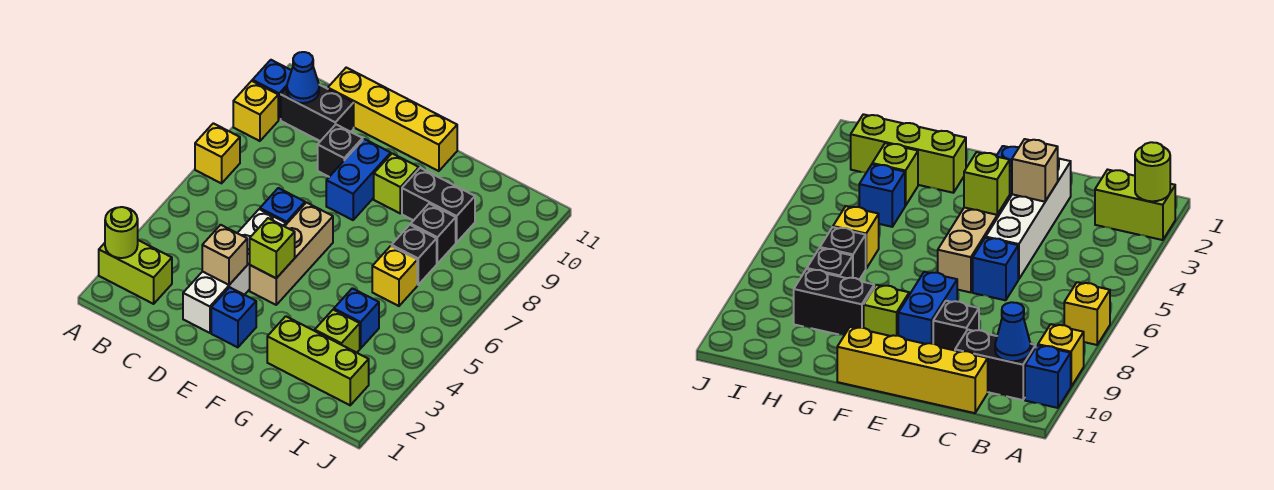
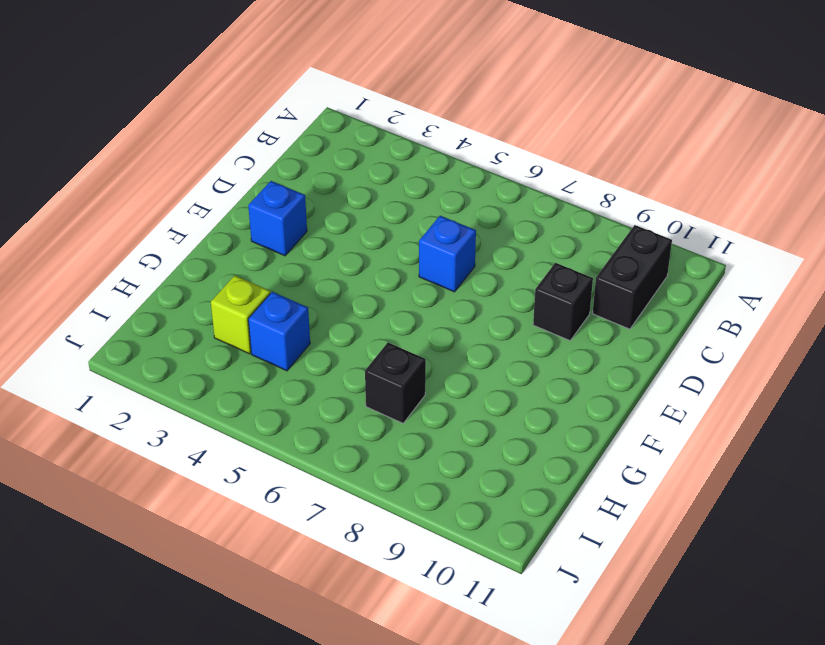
none -> lime brick A2:B2 level 1
none -> yellow brick A7 level 1
none -> yellow brick A9 level 1

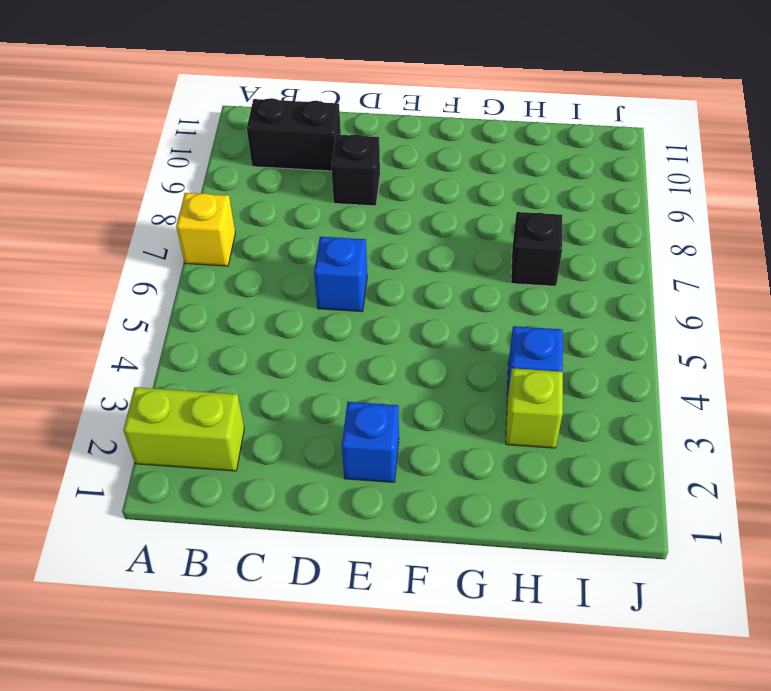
none -> yellow brick A9 level 1
none -> blue brick A10 level 1
none -> yellow brick C11:F11 level 1

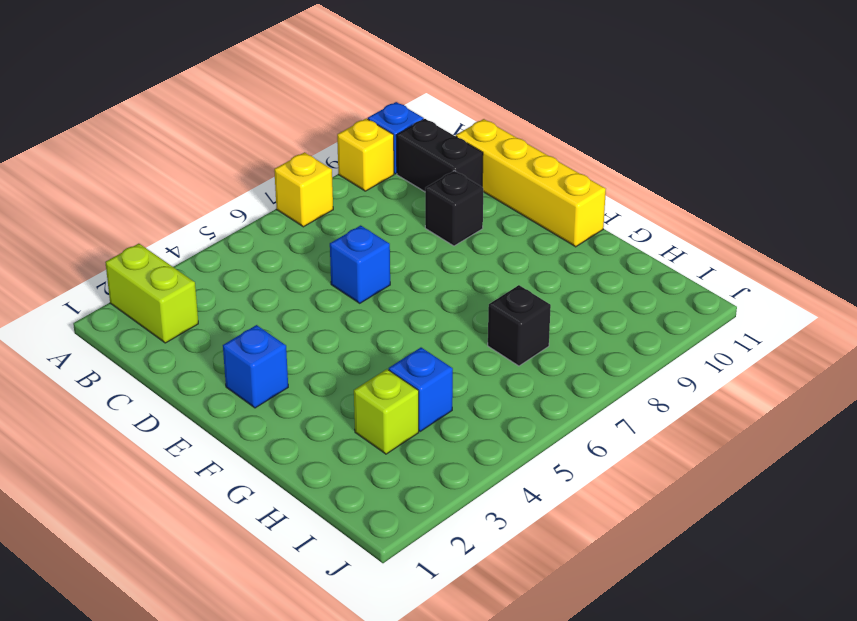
none -> white brick D2:D5 level 1
none -> tan brick E4:E6 level 1
none -> blue brick E8:E9 level 1

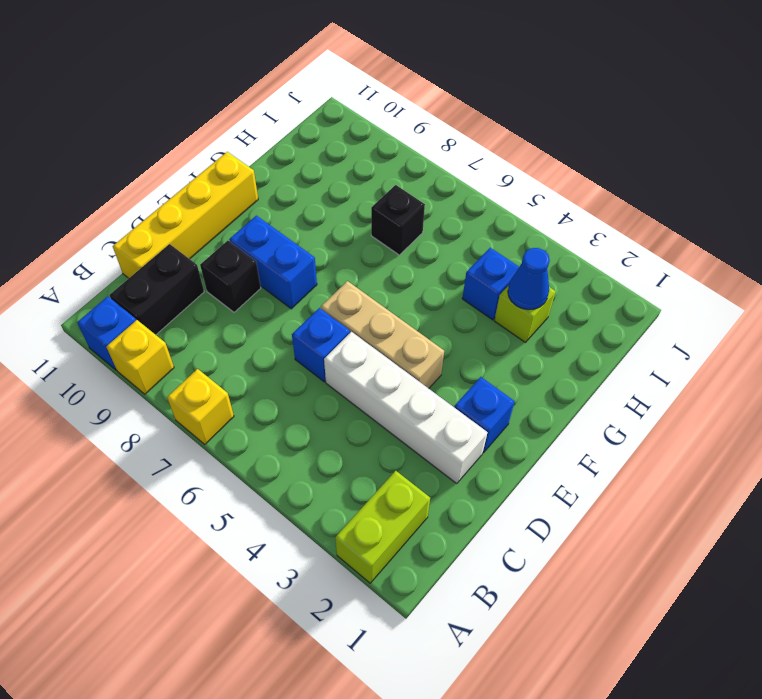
blue cone H3 level 2 -> blue cone B10 level 2
none -> lime brick F9 level 1
none -> lime brick G2:I2 level 1
none -> black brick G9:H9 level 1

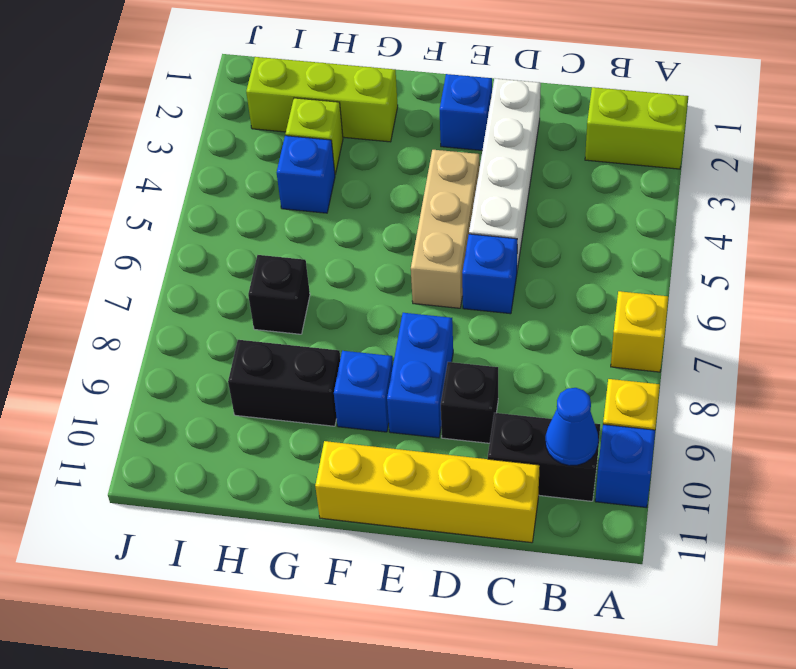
blue brick F9 level 1 -> lime brick F9 level 1
none -> yellow brick H6 level 1
none -> black brick H8 level 1
none -> lime round brick A2 level 2

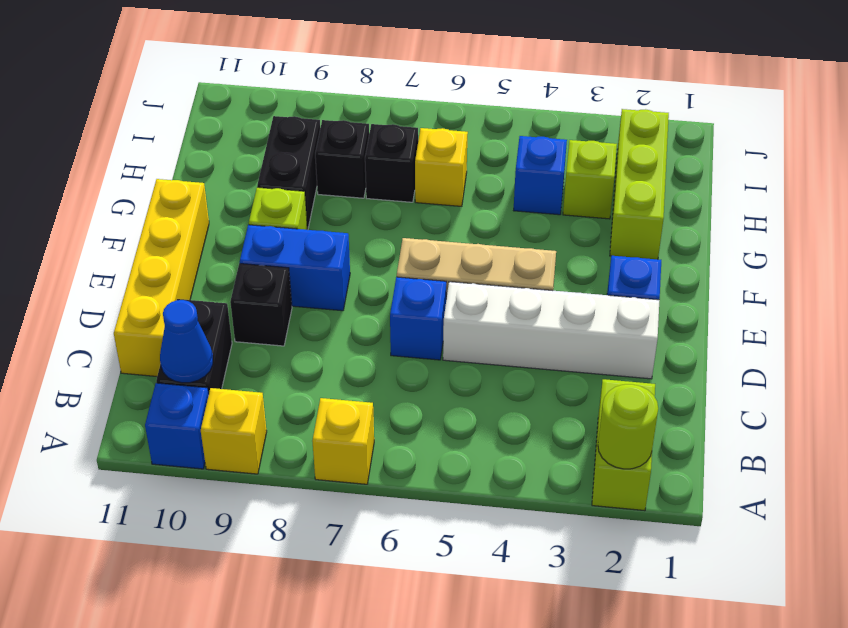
none -> tan brick D3 level 2
none -> lime brick E4 level 2

